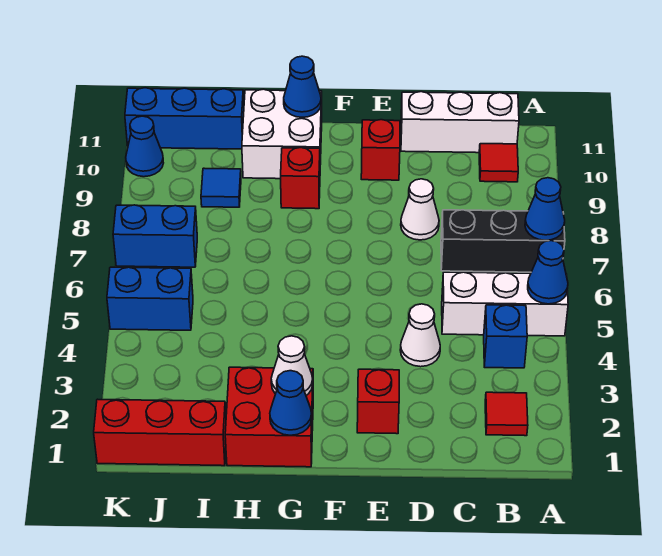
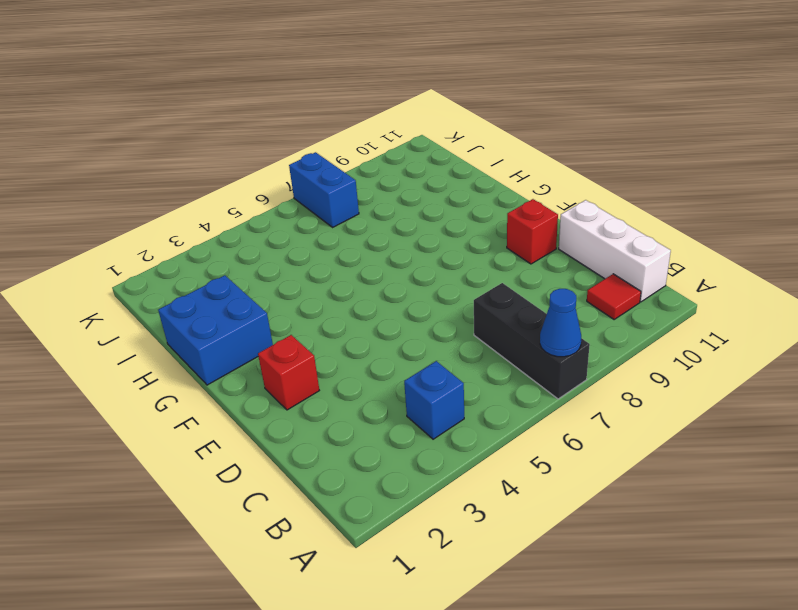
blue brick G1:H2 level 1 -> red brick G1:H2 level 1
none -> white brick A5:C5 level 1
none -> red tile B2 level 1
none -> white cone D4 level 1

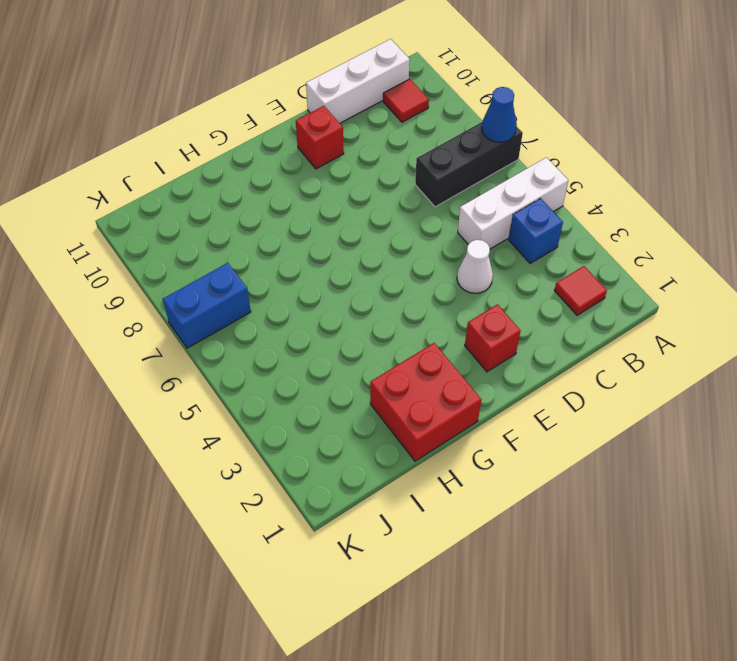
none -> white cone D8 level 1
none -> red brick G9 level 1
none -> white brick G10:H11 level 1

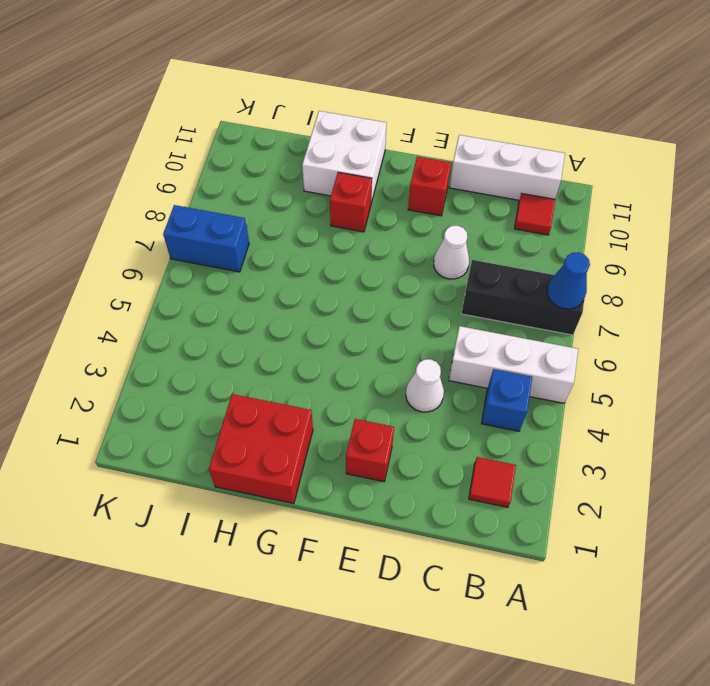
none -> red brick I1:K1 level 1
none -> blue tile I9 level 1
none -> blue brick I11:K11 level 1

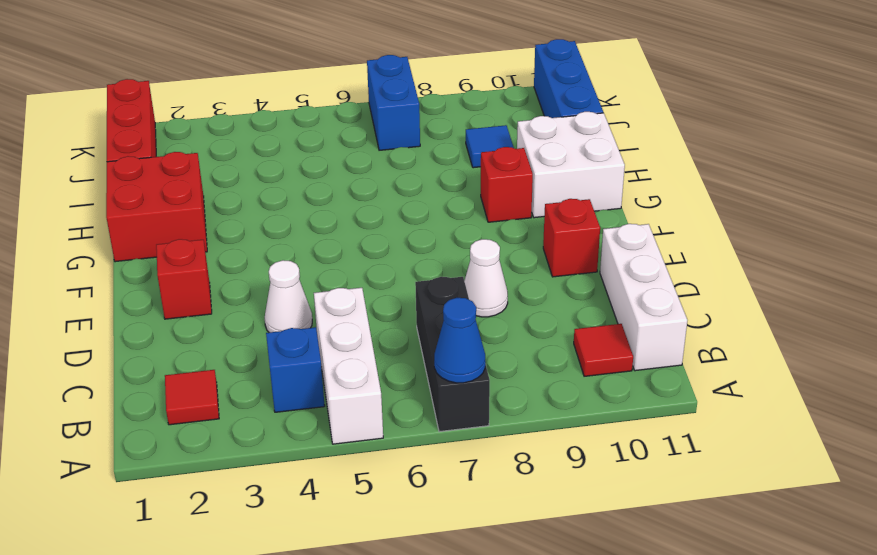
none -> blue brick J5:K5 level 1
none -> blue cone K10 level 1
none -> blue cone A5 level 2

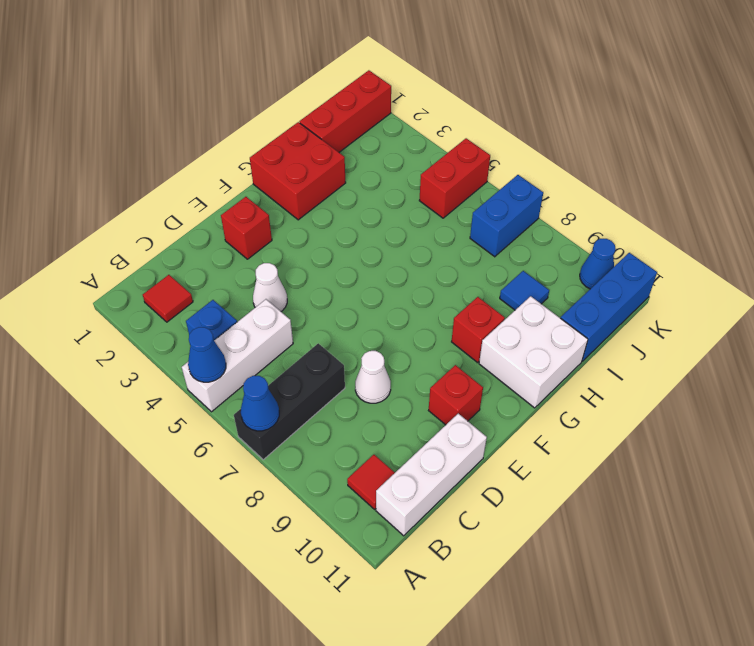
red brick J5:K5 level 1 -> blue brick J5:K5 level 1
none -> blue cone G1 level 2
none -> white cone G2 level 2
none -> blue cone G11 level 2

